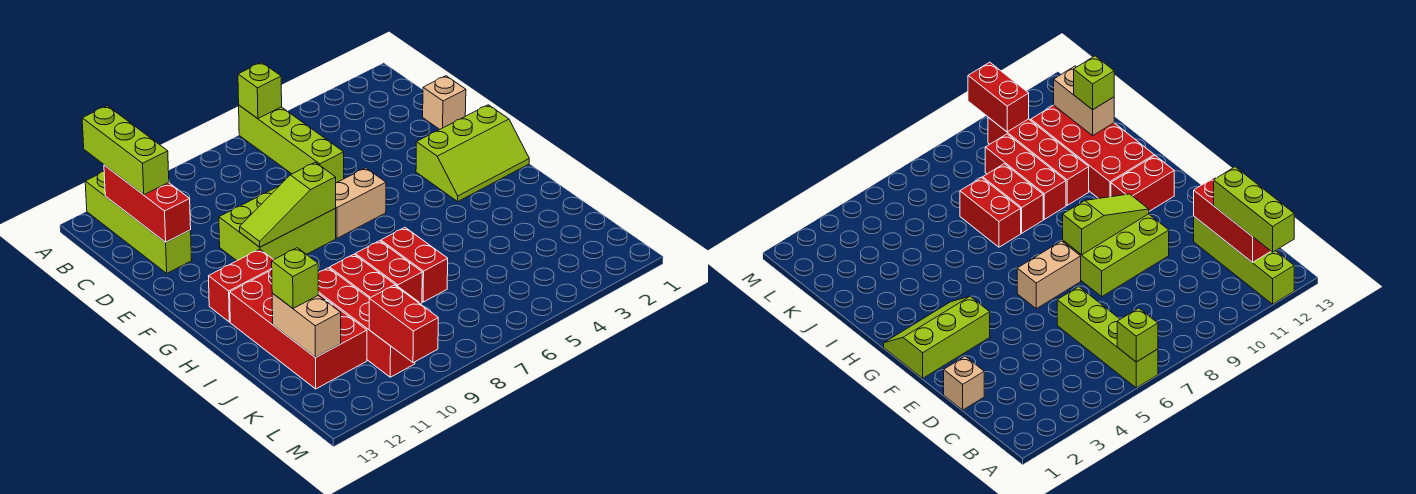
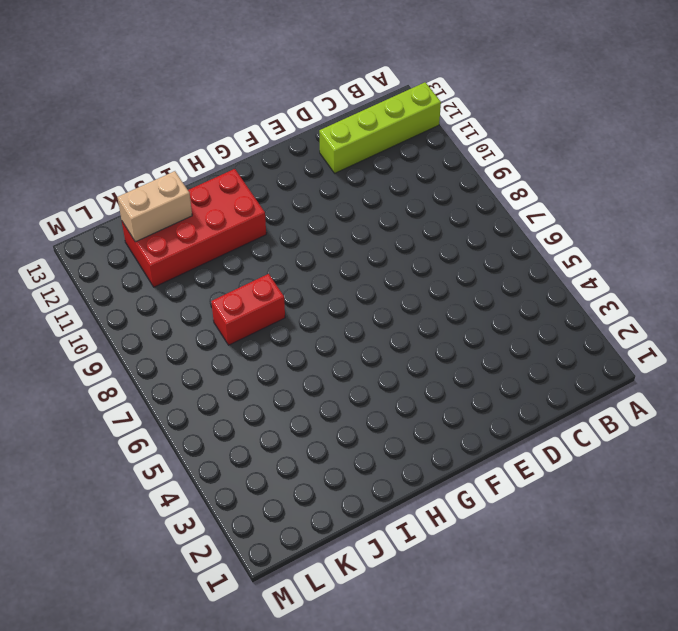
none -> lime brick A6:D6 level 1
none -> tan brick D1 level 1
none -> lime brick E8:F10 level 1

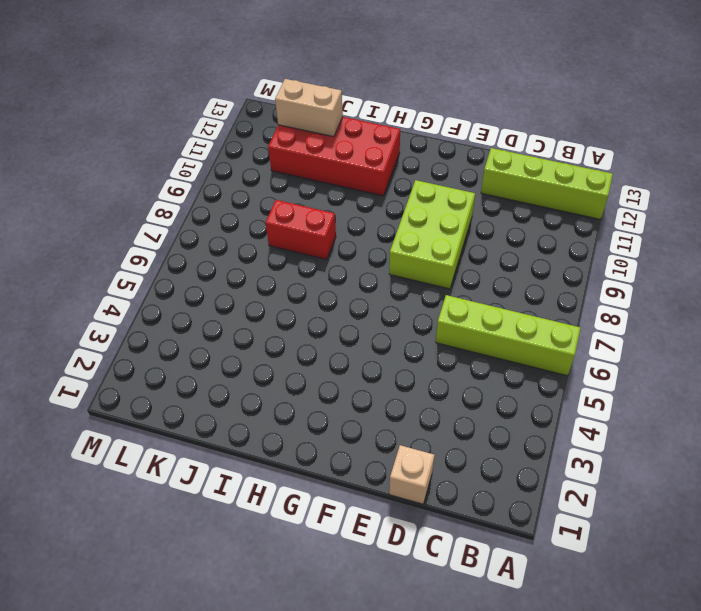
none -> lime slope F1:G3 level 1 top F
none -> tan brick F6:F7 level 1
none -> red brick G11:G12 level 1

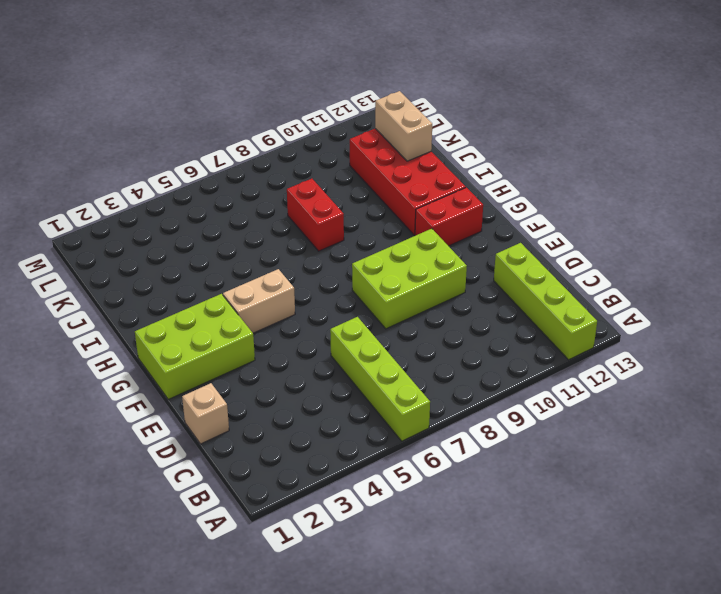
lime brick F1:G3 level 1 -> lime slope F1:G3 level 1 top F
tan brick G4:G5 level 1 -> tan brick F6:F7 level 1
none -> red brick I7:J7 level 1
none -> red brick I9:K9 level 1
none -> red brick I10:L10 level 1

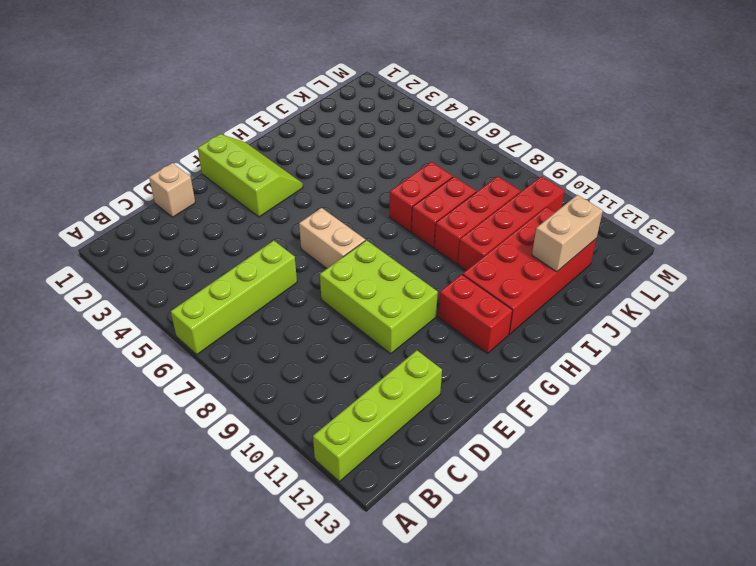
none -> lime brick A6 level 2
none -> red brick B12:D12 level 2
none -> lime slope F8:F10 level 2 top 8

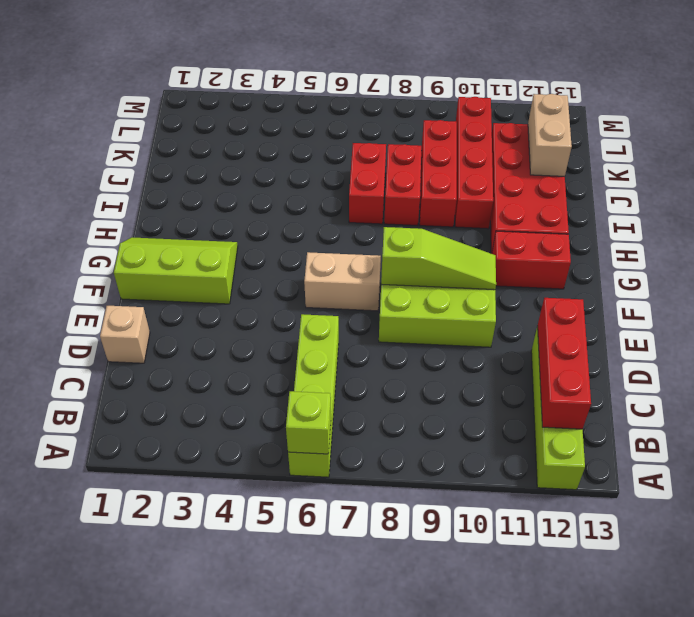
none -> red brick L10:M10 level 2
none -> lime brick A12:C12 level 3
none -> lime brick J12 level 3

